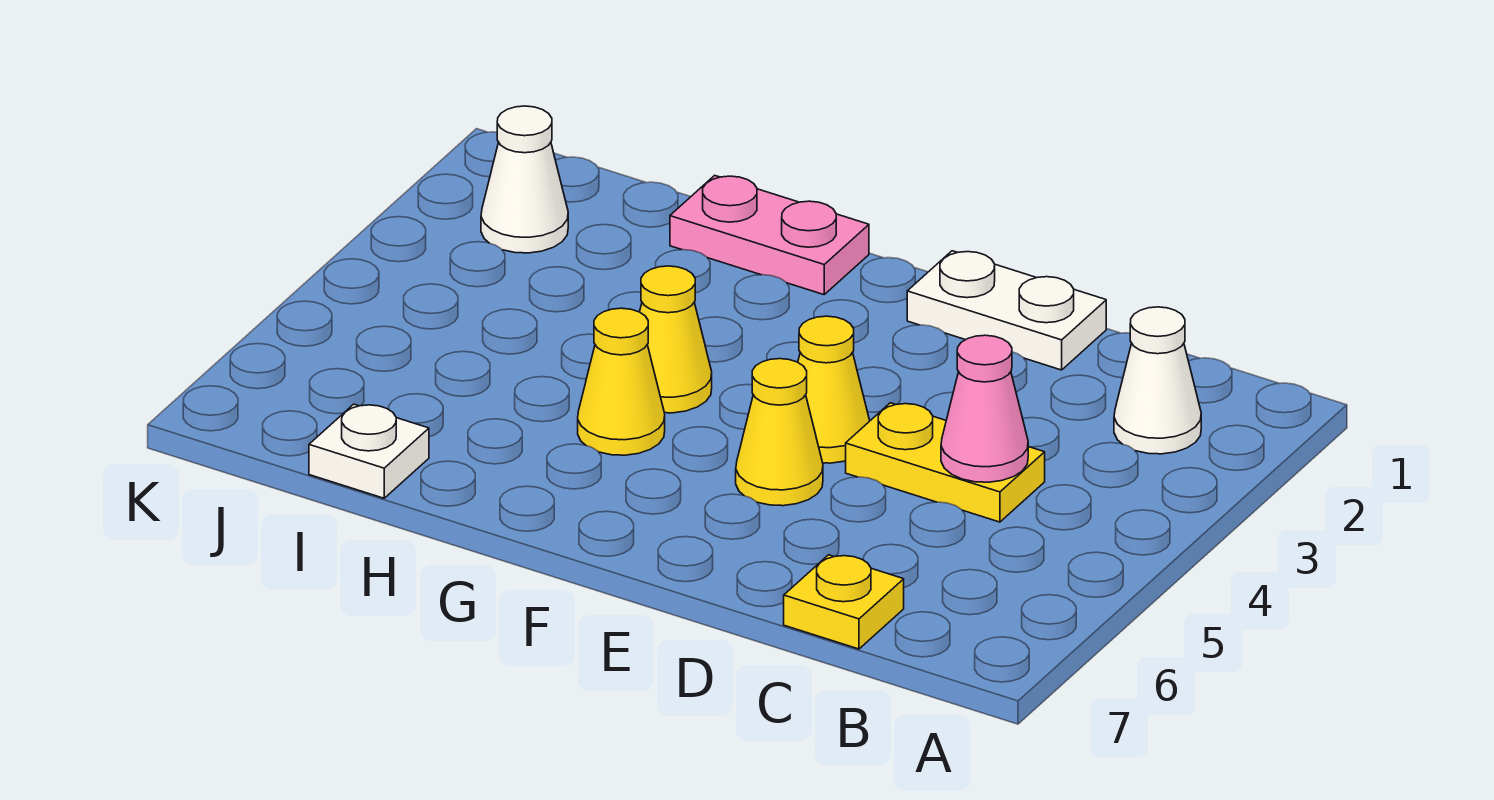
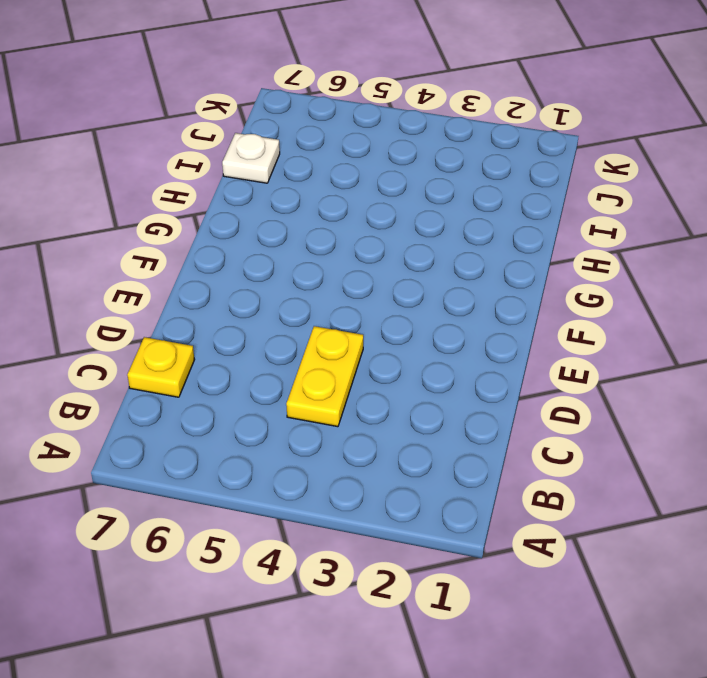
none -> white cone B2 level 1
none -> white plate D1:E1 level 1
none -> yellow cone E4 level 1

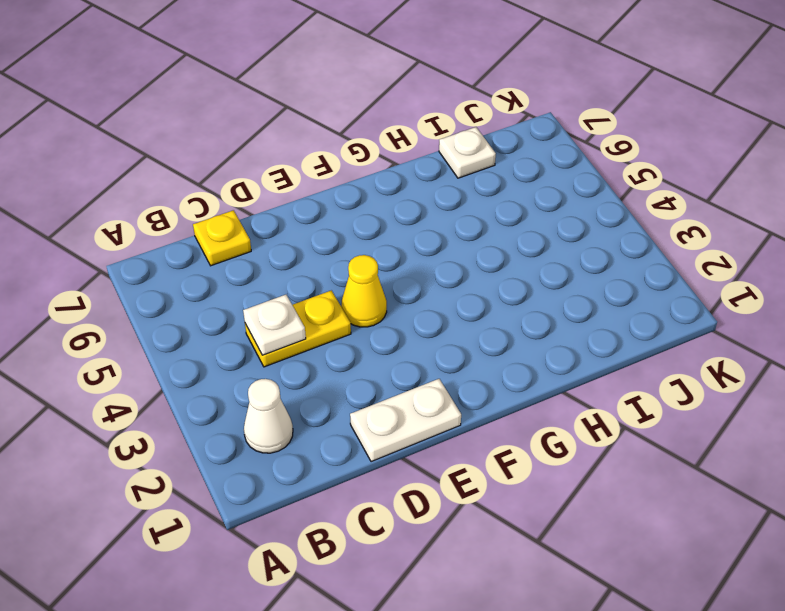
white plate C4 level 2 -> pink cone C4 level 2
none -> yellow cone E5 level 1
none -> pink plate G1:H1 level 1
none -> yellow cone G4 level 1

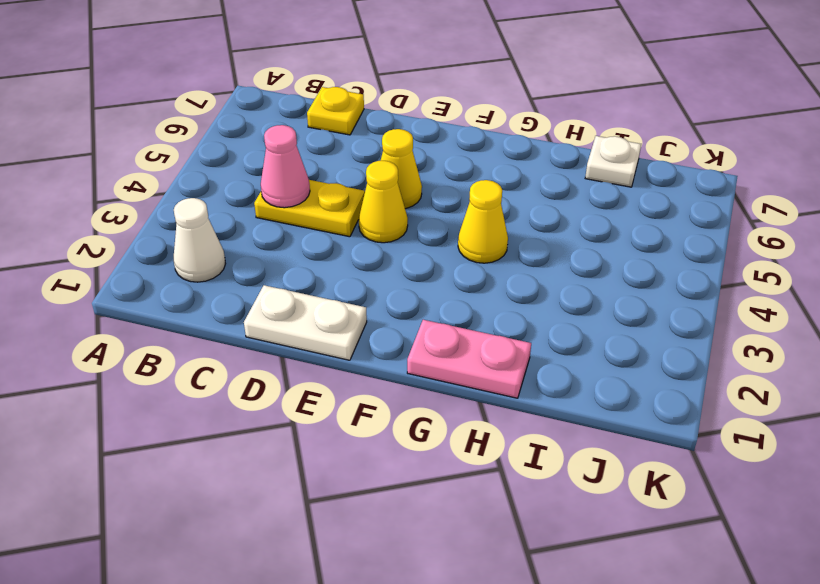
none -> yellow cone G5 level 1
none -> white cone J2 level 1

